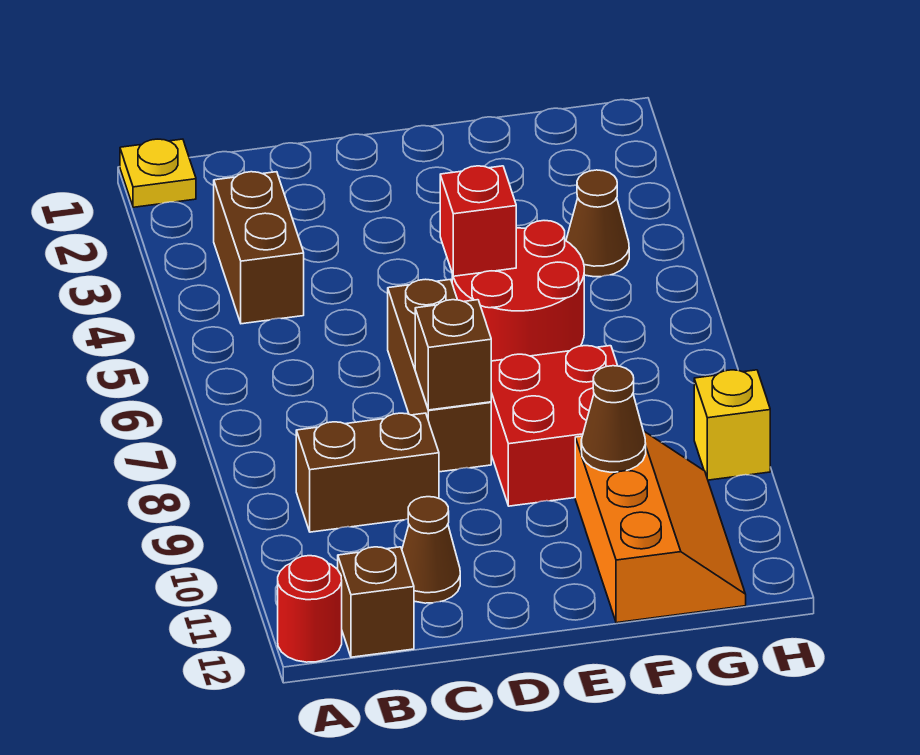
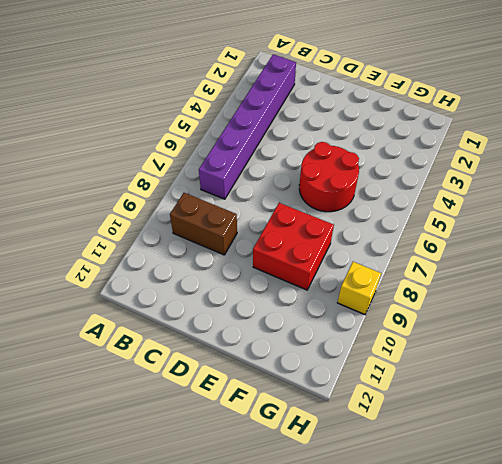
purple brick B2:B7 level 1 -> brown brick B3:B4 level 1
none -> yellow plate A1 level 1
none -> red round brick A12 level 1
none -> brown brick B12 level 1

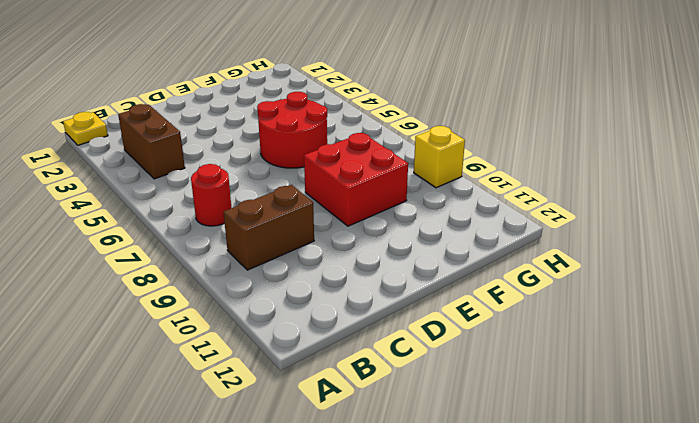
red round brick B7 level 1 -> red round brick A12 level 1
none -> brown brick B12 level 1
none -> brown cone C11 level 1
none -> brown brick D6:D8 level 1

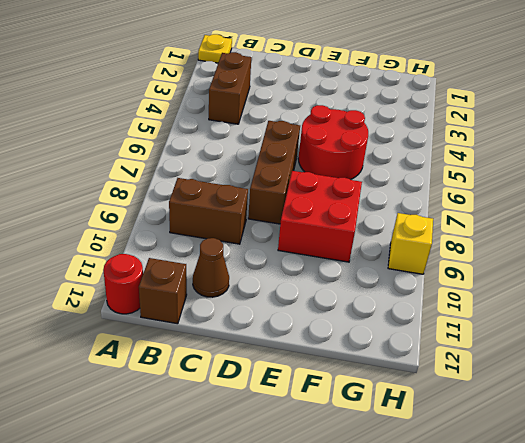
none -> orange slope F10:G12 level 1 top F
none -> brown cone G4 level 1
none -> brown brick D8 level 2

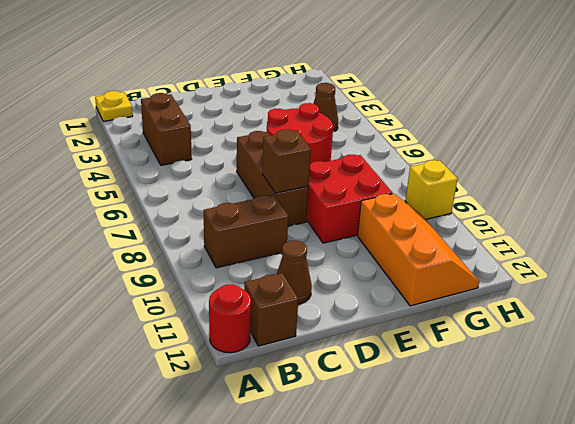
none -> red brick E5 level 2
none -> brown cone F10 level 2

